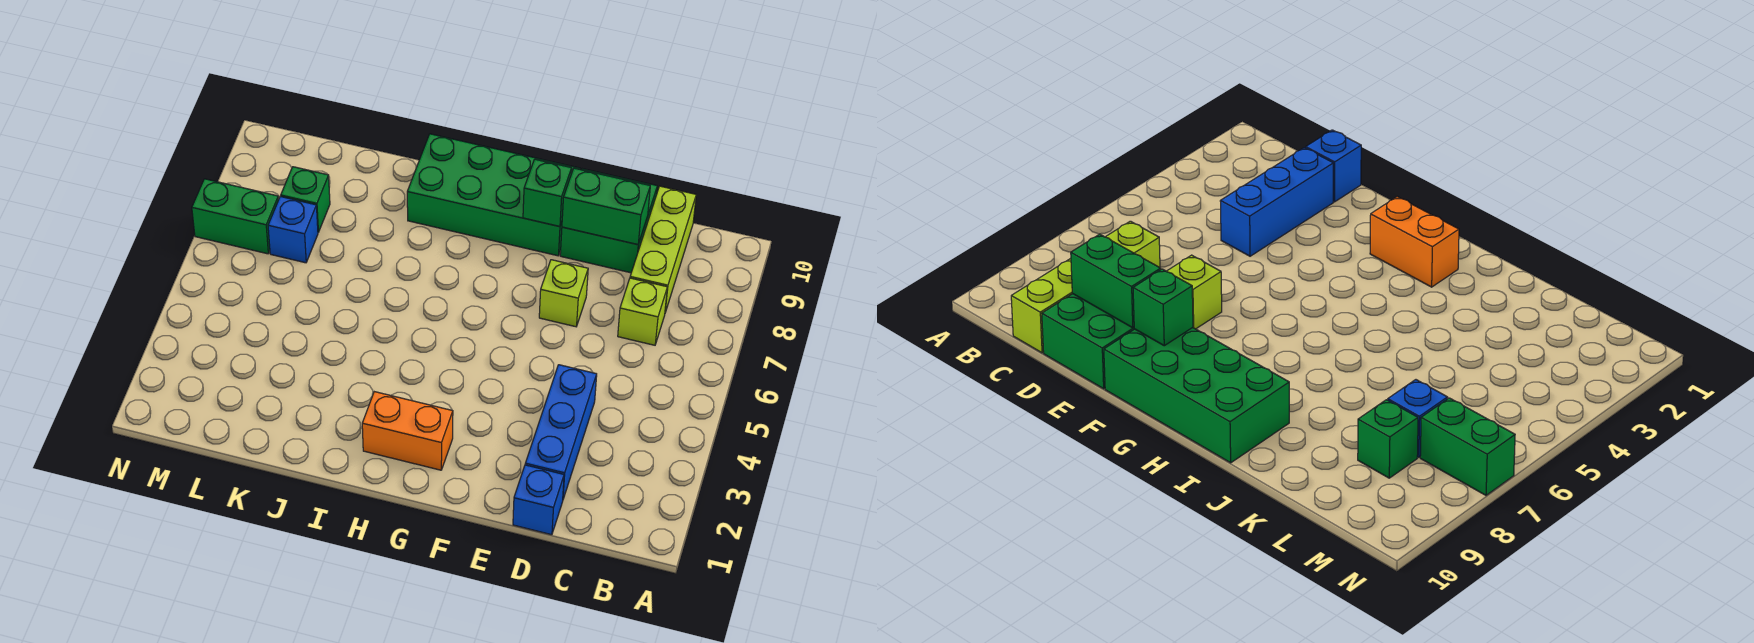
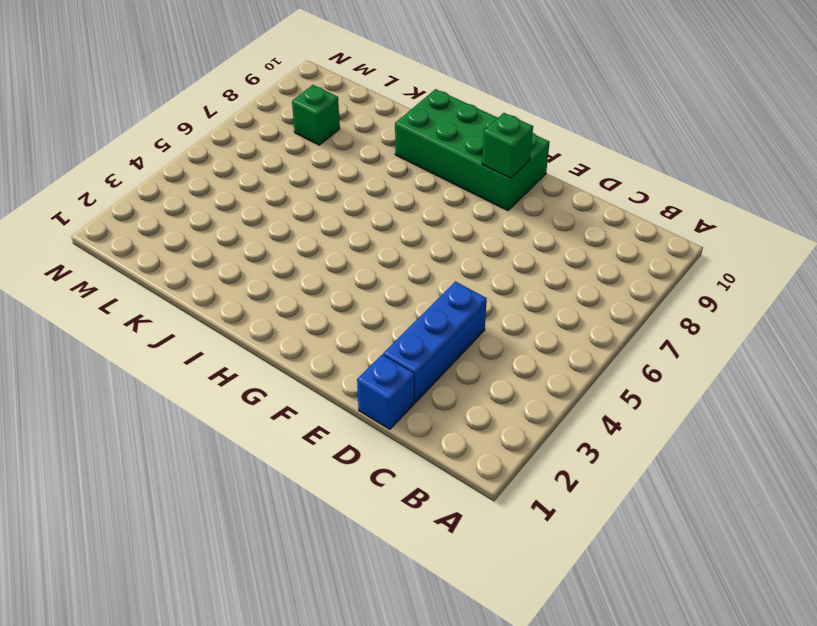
none -> lime brick C7 level 1
none -> lime brick C8:C10 level 1
none -> green brick D9:E10 level 1

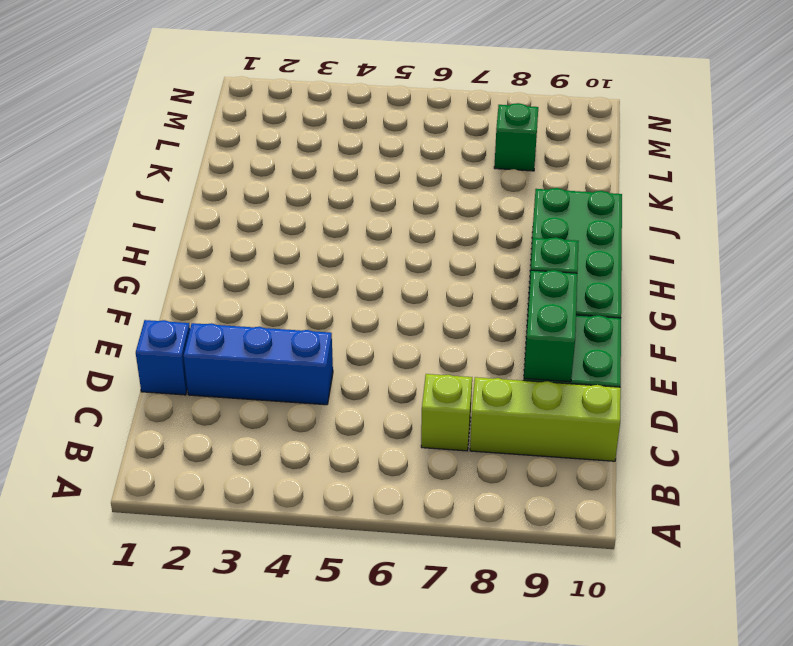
none -> lime brick E7 level 1
none -> orange brick G2:H2 level 1
none -> blue brick L7 level 1

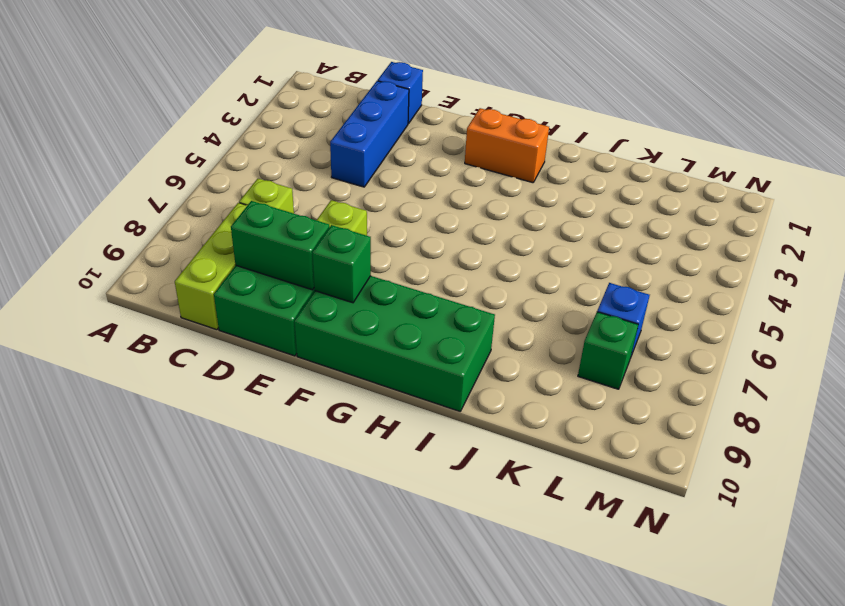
none -> green brick M7:N7 level 1

